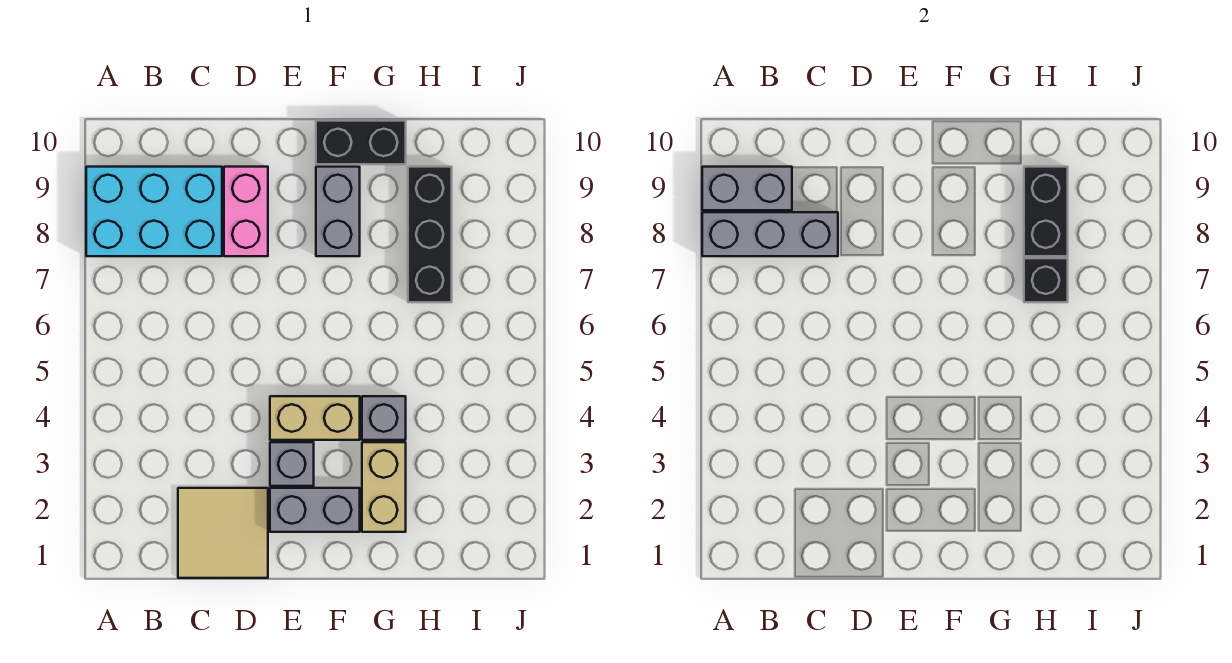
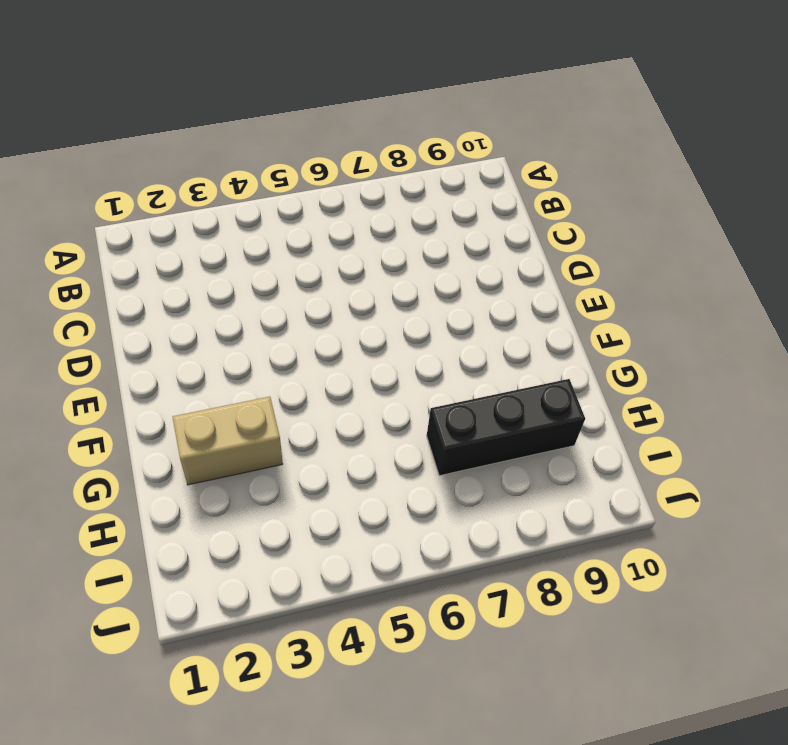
none -> cyan brick A8:C9 level 1
none -> tan tile C1:D2 level 1
none -> pink brick D8:D9 level 1

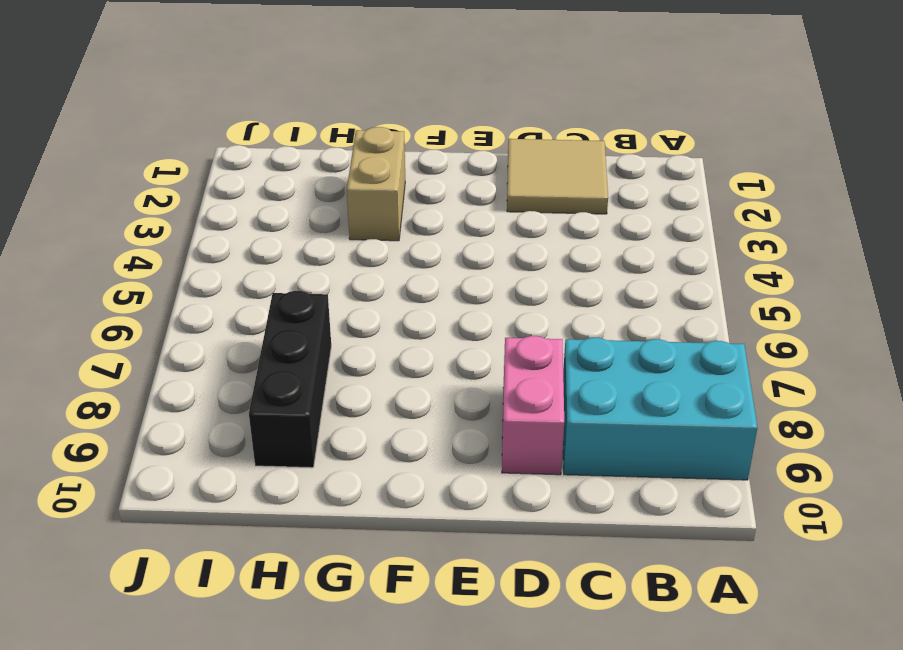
none -> grey brick E2:F2 level 1
none -> grey brick E3 level 1
none -> tan brick E4:F4 level 1

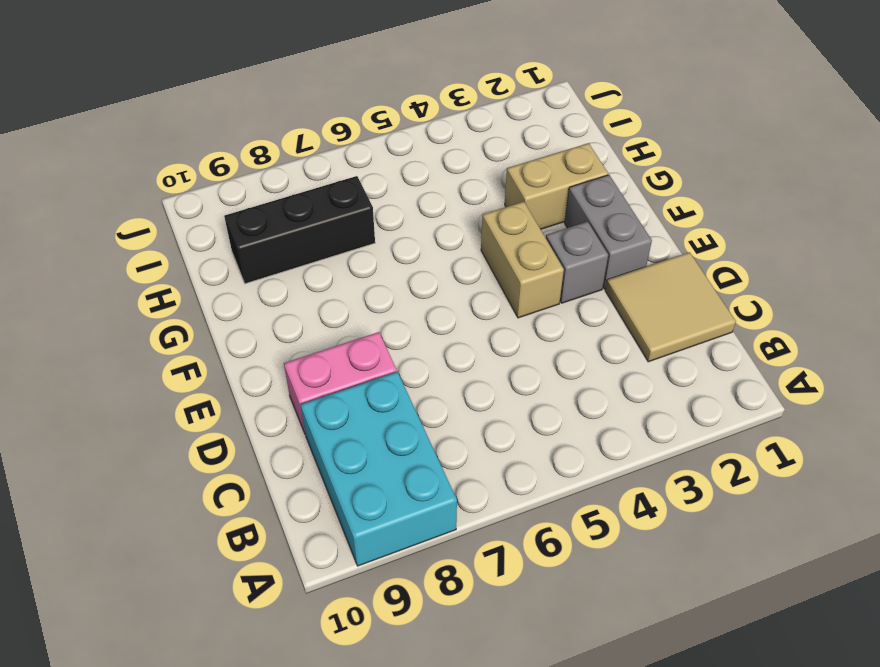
none -> grey brick F8:F9 level 1
none -> black brick F10:G10 level 1
none -> grey brick G4 level 1

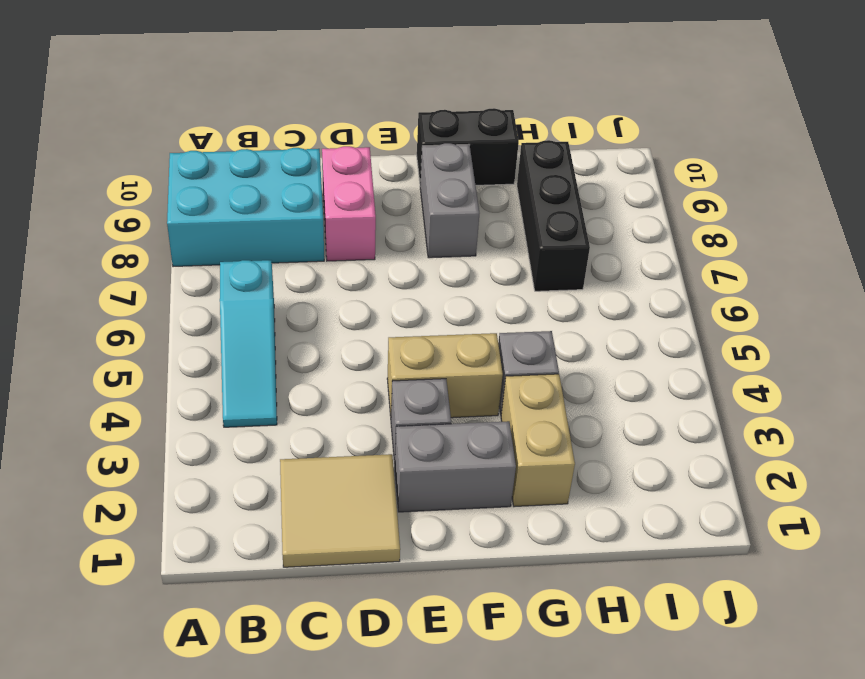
cyan slope B4:B6 level 1 top 6 -> none
none -> grey brick A8:C8 level 2
none -> grey brick A9:B9 level 2
none -> black brick H7 level 2

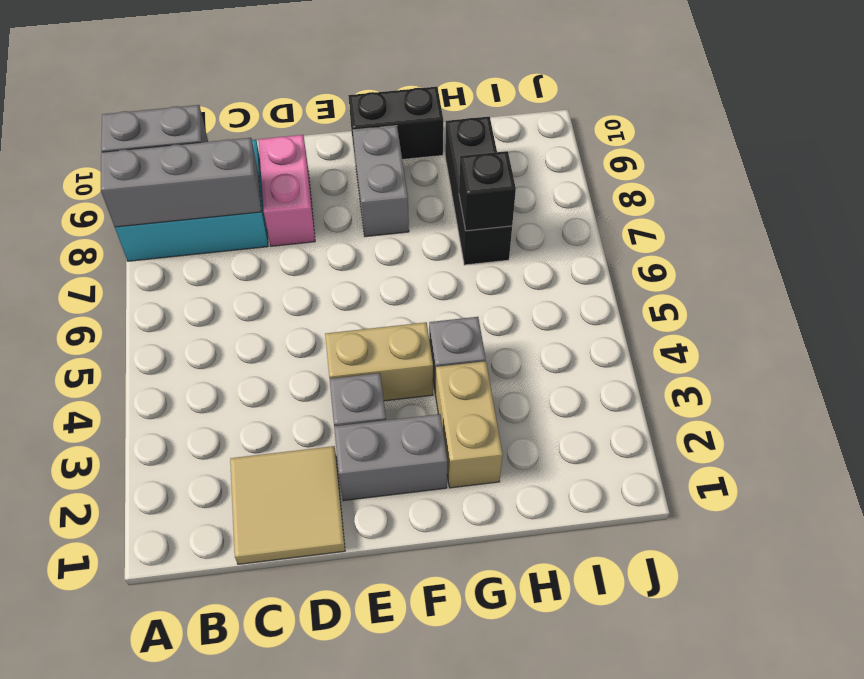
none -> black brick H8:H9 level 2

